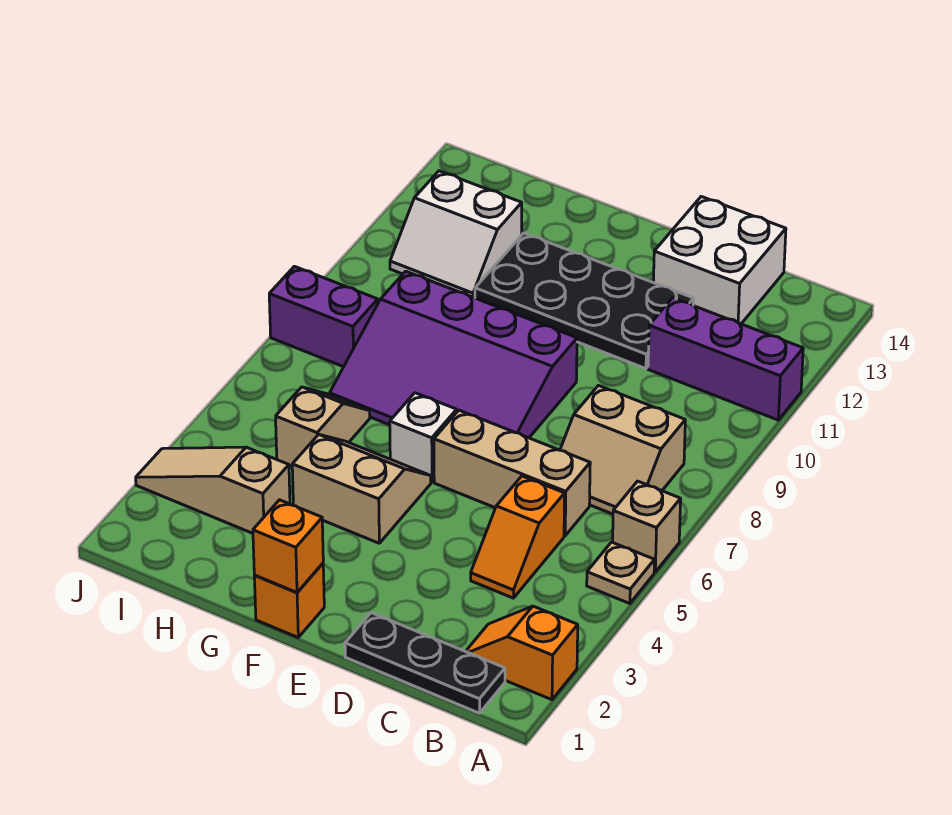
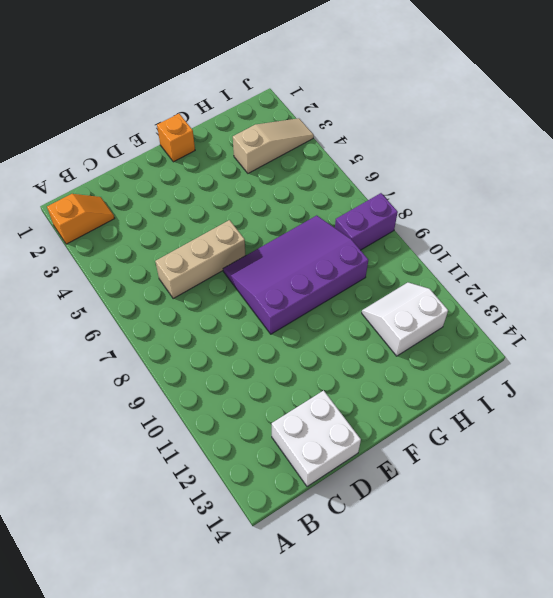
none -> tan plate A5 level 1
none -> tan brick A6 level 1
none -> purple brick A11:C11 level 1

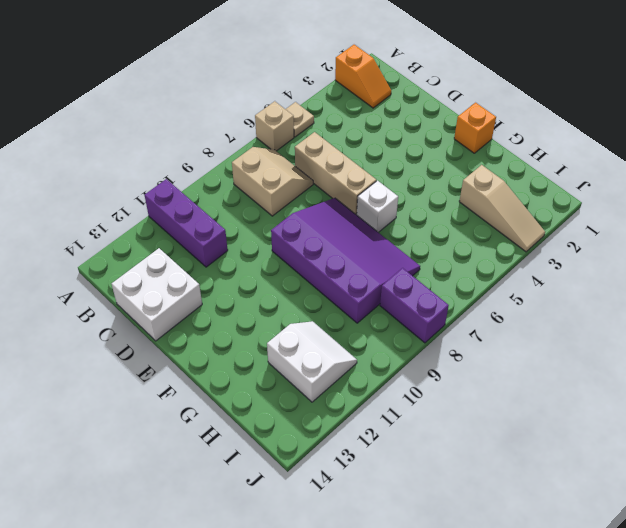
none -> black plate B1:D1 level 1
none -> orange slope C4:C5 level 1 top 5
none -> black plate D11:G12 level 1

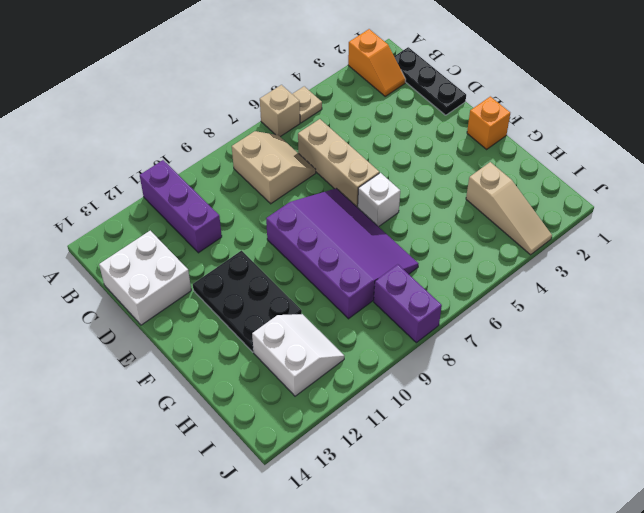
black plate E11:G12 level 1 -> black plate D11:G12 level 1
none -> orange slope C4:C5 level 1 top 5
none -> tan slope F4:G5 level 1 top 4
none -> tan slope H5:H6 level 1 top 5

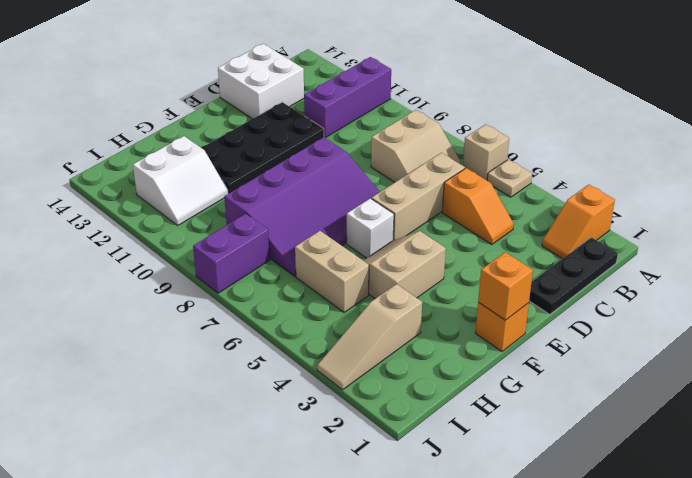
tan brick H5:H6 level 1 -> tan slope H5:H6 level 1 top 5

